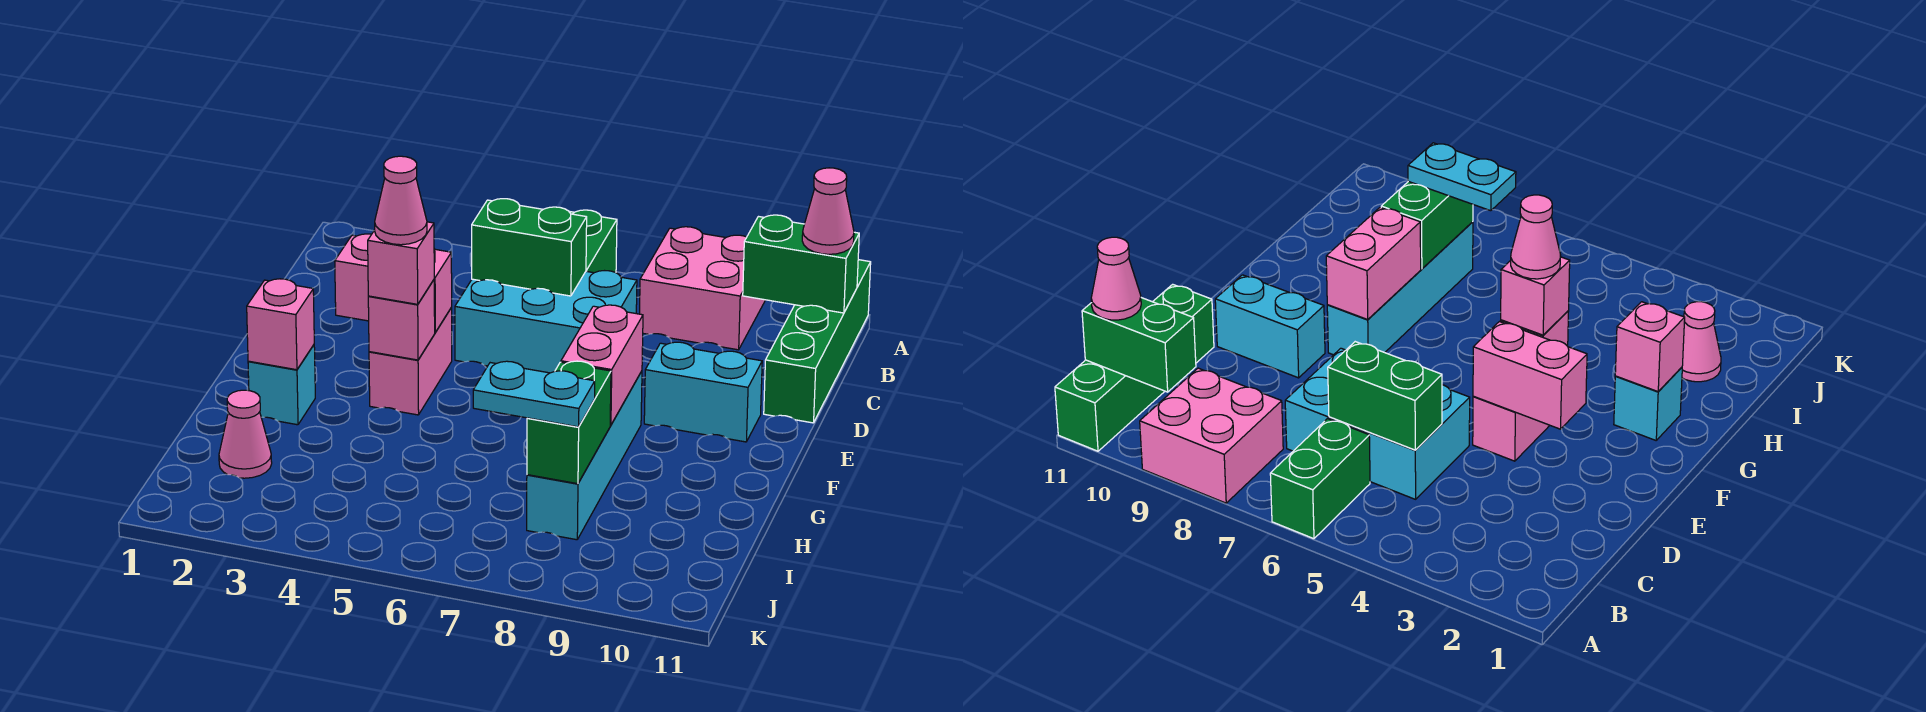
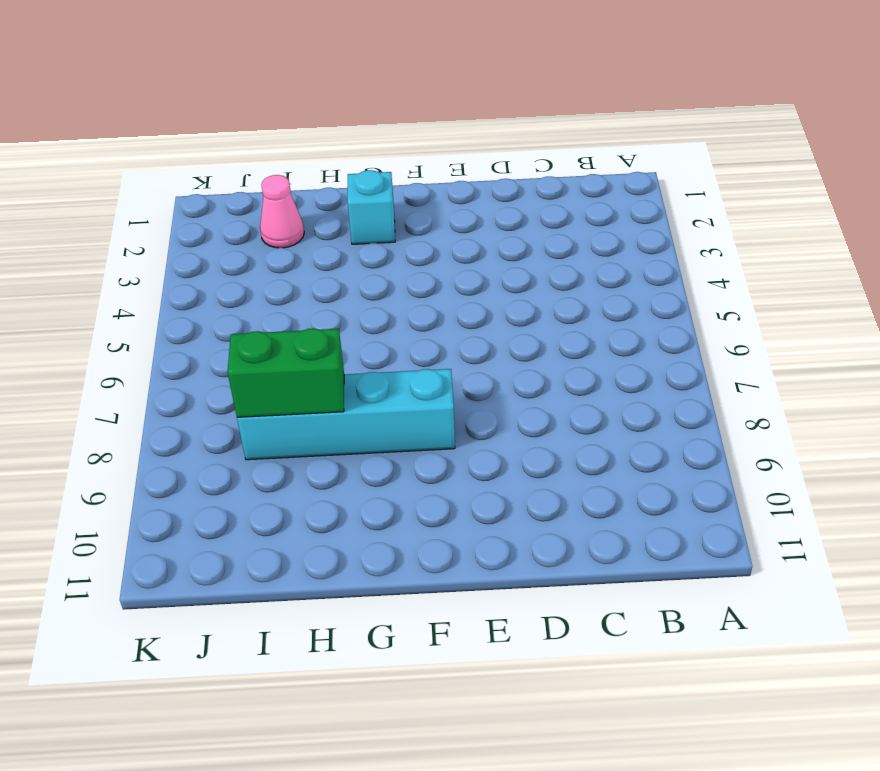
none -> green brick A6:B6 level 1
none -> pink brick A8:B9 level 1
none -> green brick A11:D11 level 1

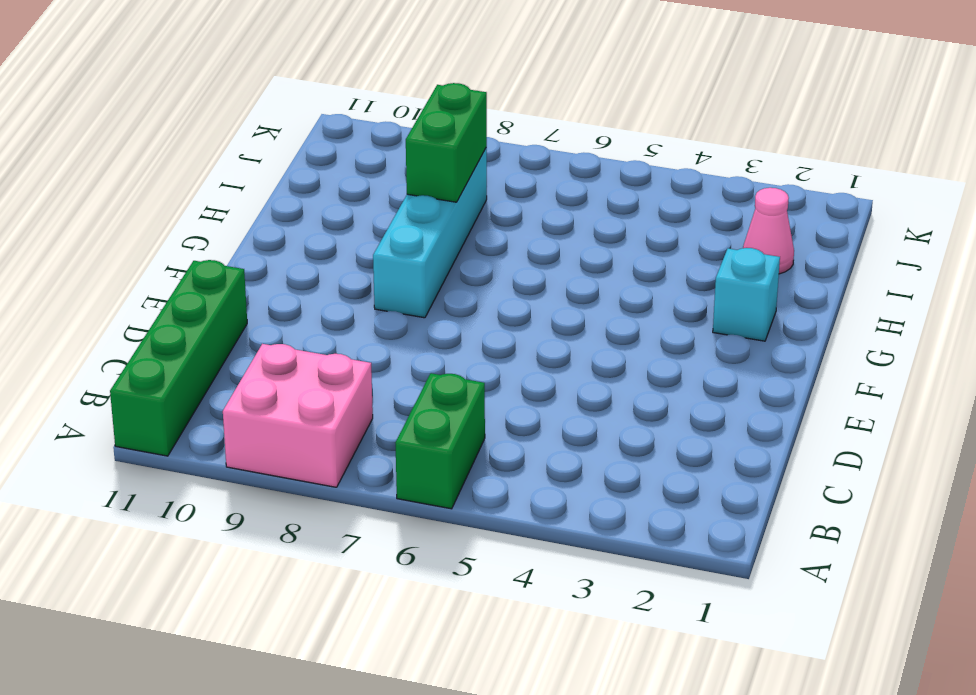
none -> cyan brick C5:D7 level 1
none -> pink brick E4:F4 level 1
none -> cyan brick E9:E10 level 1

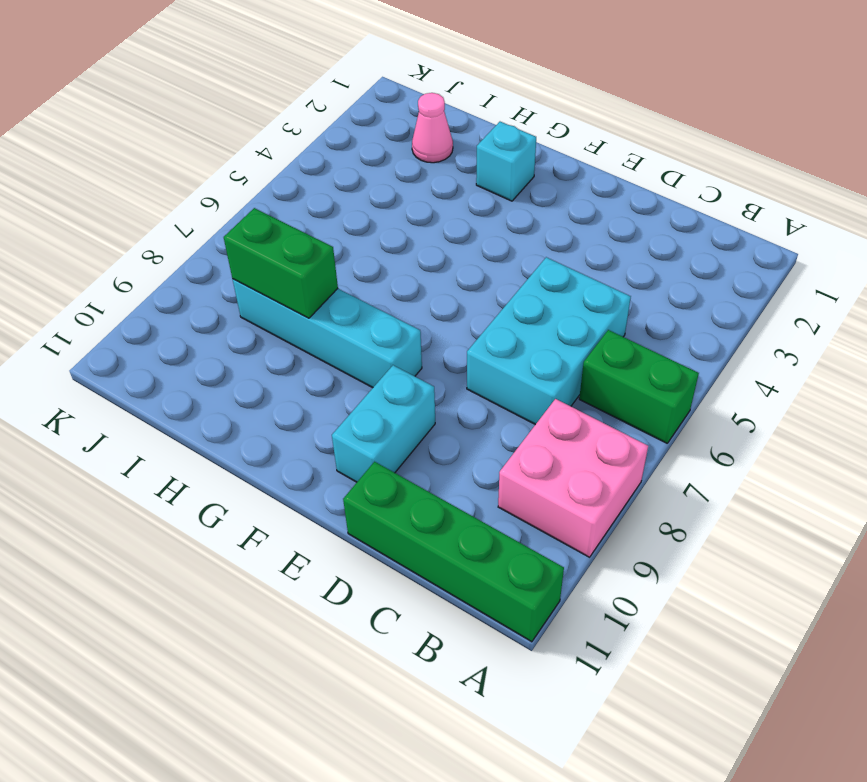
none -> pink brick E4:F4 level 1
none -> green brick B10:B11 level 2
none -> green brick C5:C6 level 2

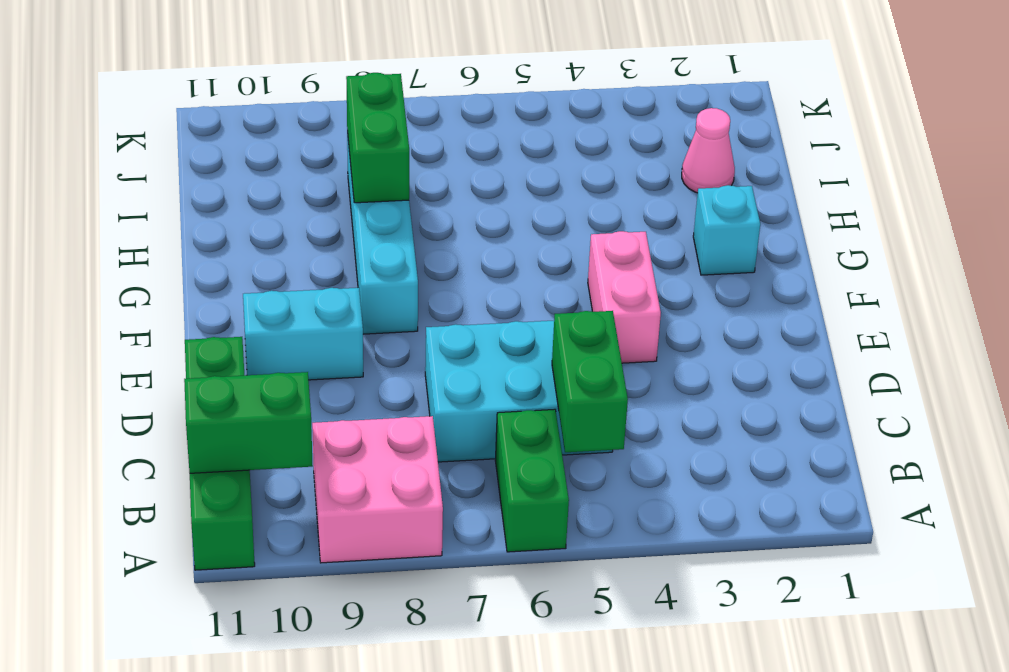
green brick B5:C5 level 2 -> green brick C5:C6 level 2
none -> pink brick E3:E4 level 2
none -> pink brick F4 level 2
none -> pink brick F8:G8 level 2

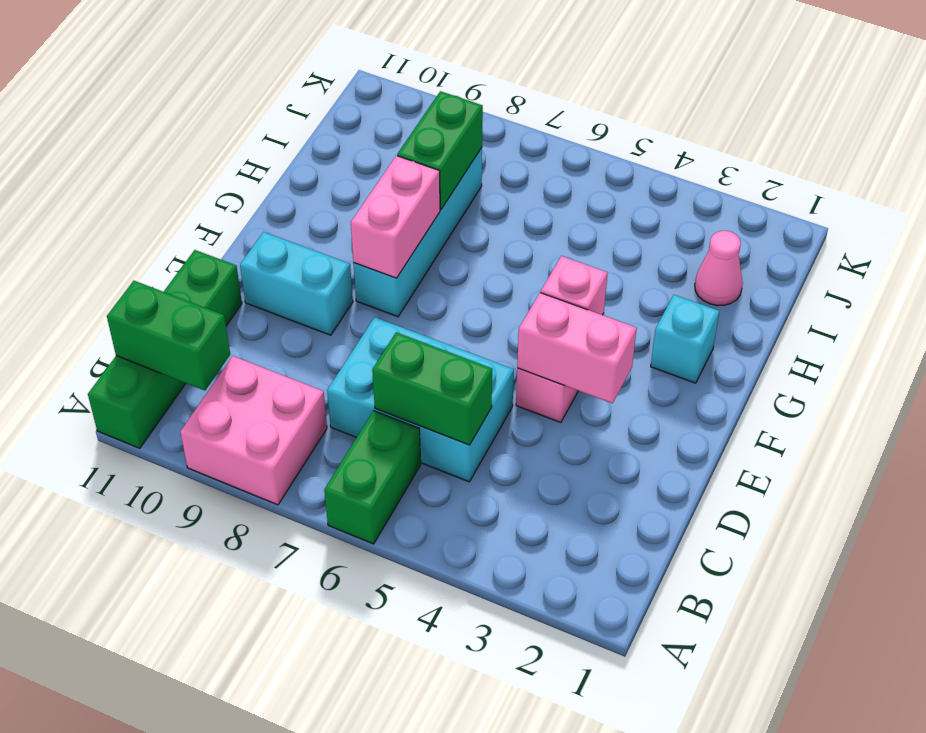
none -> pink brick G2 level 2
none -> pink cone B11 level 3
none -> pink brick F4 level 3

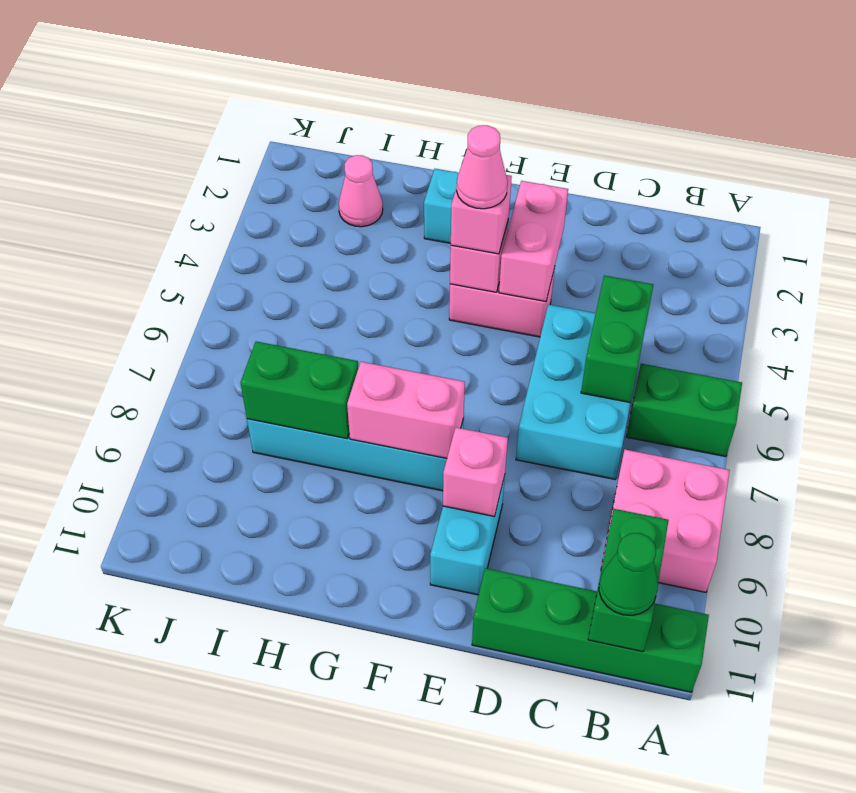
green cone B11 level 3 -> pink cone B11 level 3
pink brick E9 level 2 -> pink brick G2 level 2
none -> cyan plate I7:I8 level 3

